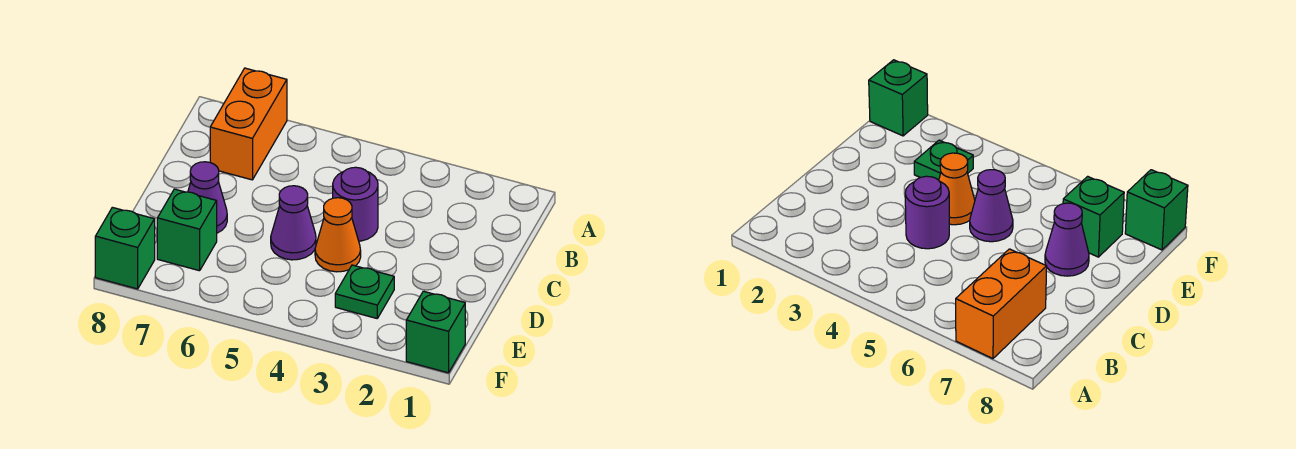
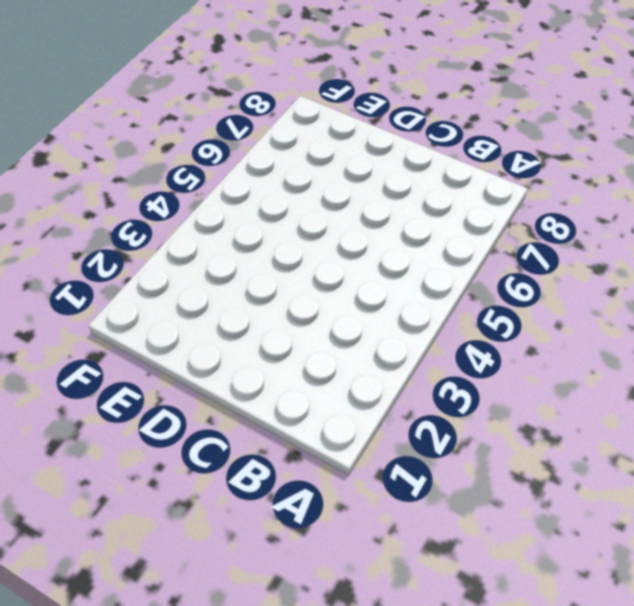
none -> orange brick A7:B7 level 1
none -> purple round brick C4 level 1

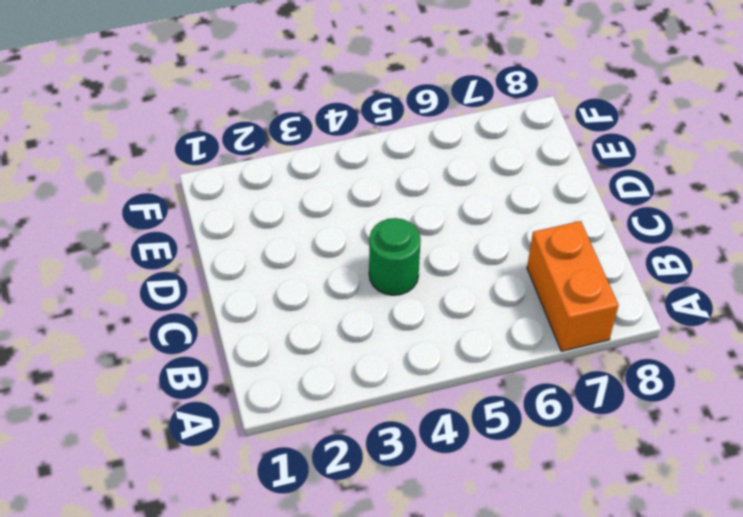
green round brick C4 level 1 -> purple round brick C4 level 1
none -> orange cone D4 level 1
none -> purple cone D5 level 1

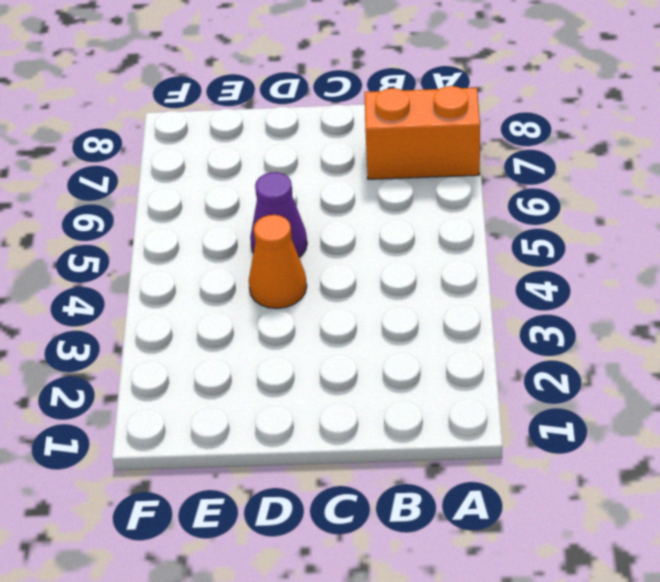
none -> purple round brick C4 level 1
none -> purple cone D7 level 1

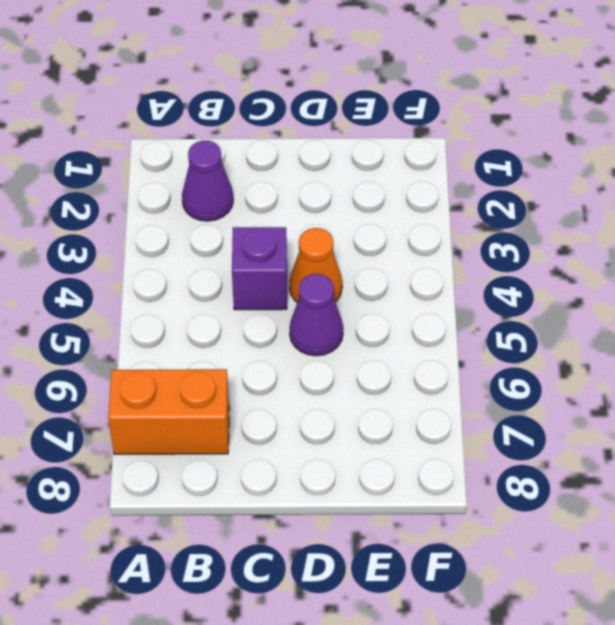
purple cone B2 level 1 -> purple cone D7 level 1
purple brick C4 level 1 -> purple round brick C4 level 1
none -> green plate E3 level 1
none -> green brick E7 level 1

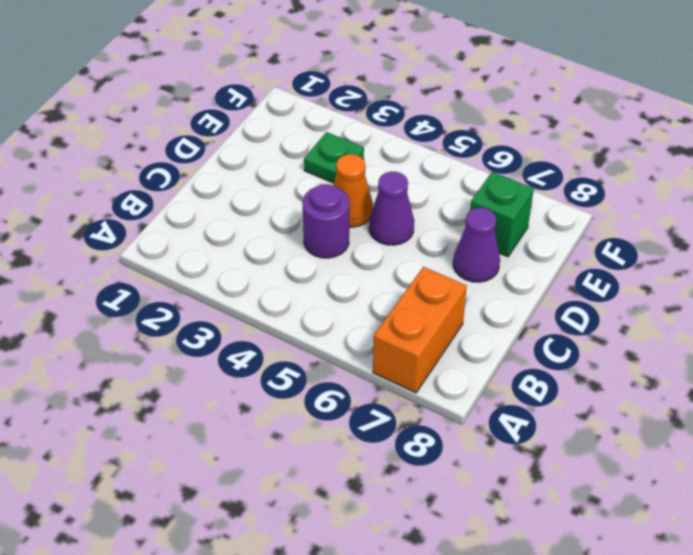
none -> green brick F1 level 1
none -> green brick F8 level 1

